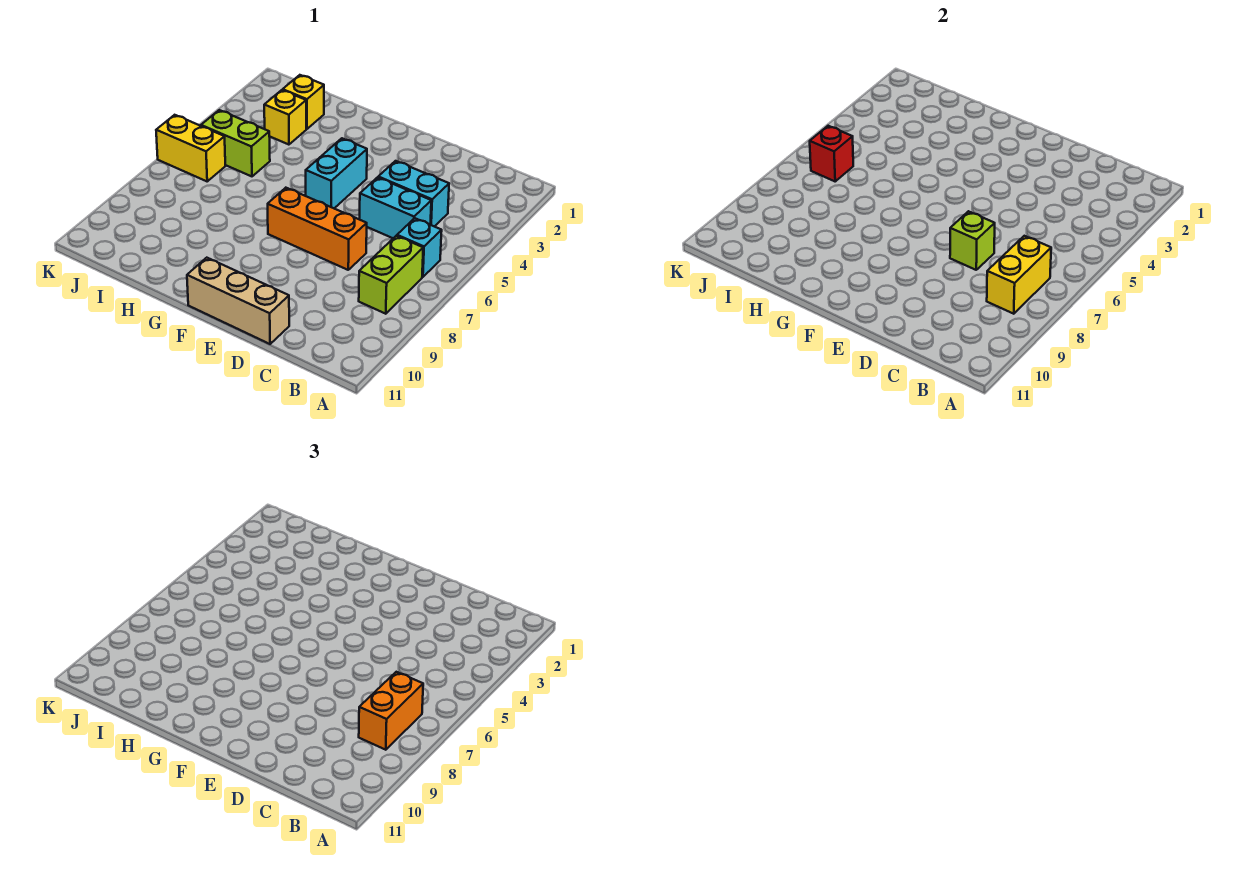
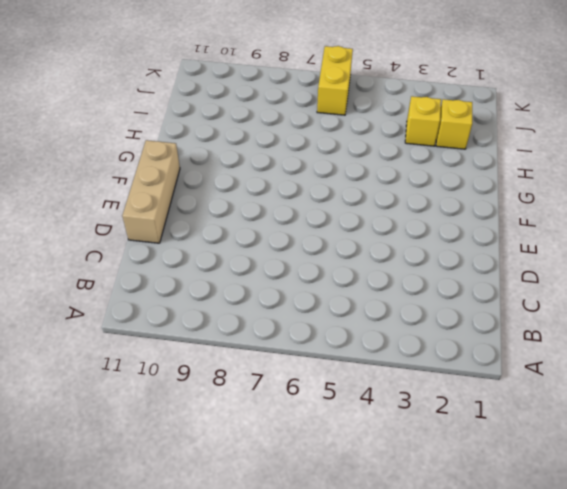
none -> cyan brick B6 level 1
none -> lime brick B7:B8 level 1
none -> cyan brick C4:D4 level 1

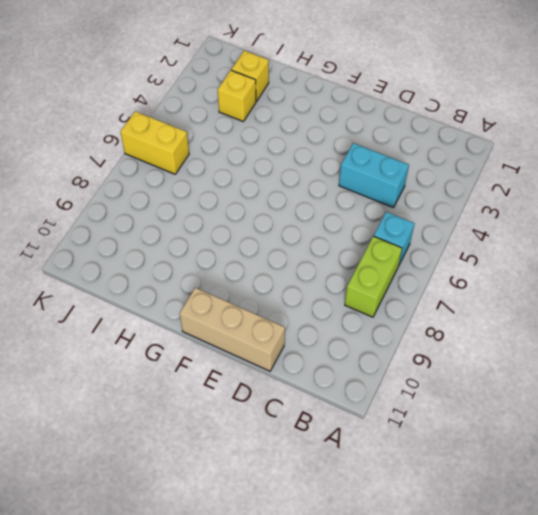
none -> cyan brick C5:D5 level 1
none -> orange brick D7:F7 level 1
none -> cyan brick F4:F5 level 1

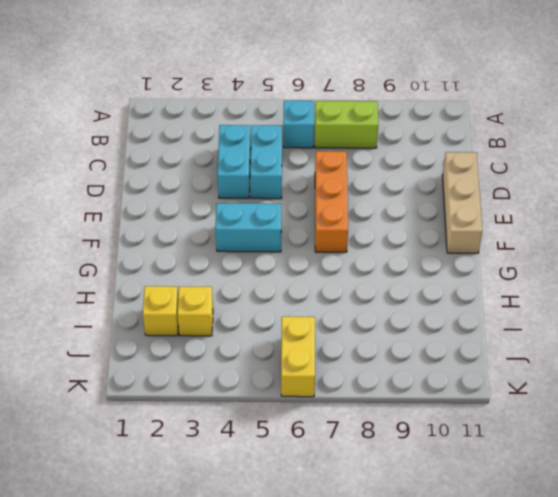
none -> lime brick I5:J5 level 1
none -> yellow brick B7:B8 level 2
none -> lime brick D7 level 2

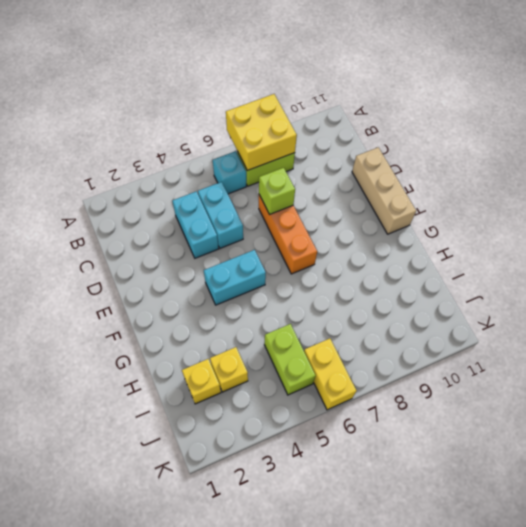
yellow brick A7:B8 level 2 -> yellow brick B7:B8 level 2
none -> red brick J6 level 2
none -> orange brick B7:B8 level 3

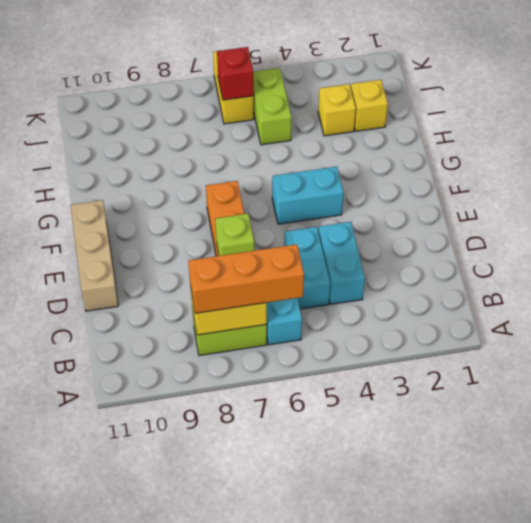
orange brick B6:B8 level 3 -> orange brick B7:B8 level 3

